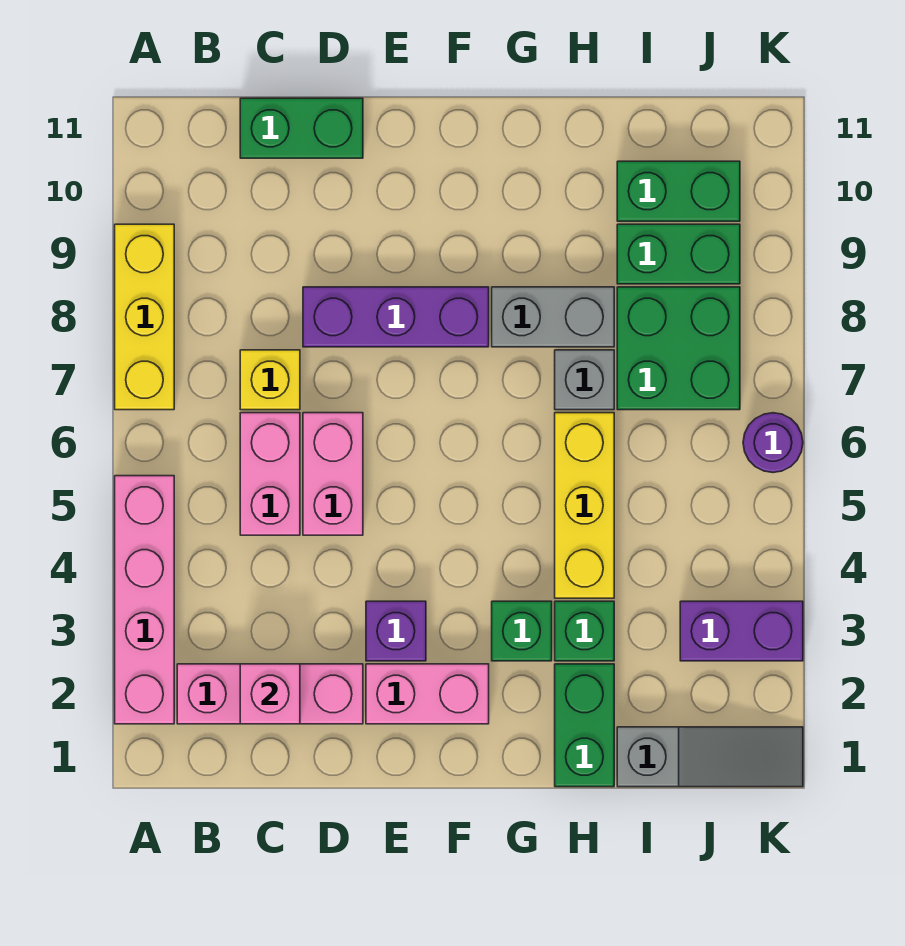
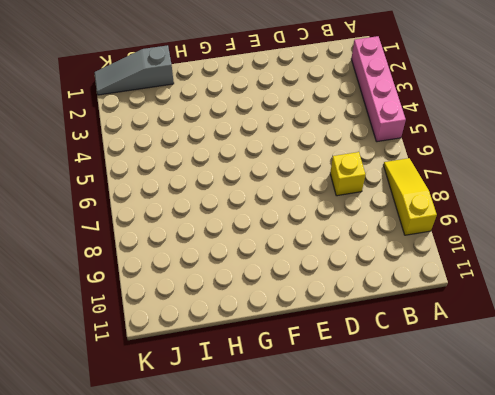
yellow slope A7:A9 level 1 top 9 -> yellow brick A7:A9 level 1
none -> pink brick B2:D2 level 1
none -> pink brick C5:C6 level 1
none -> green brick C11:D11 level 1

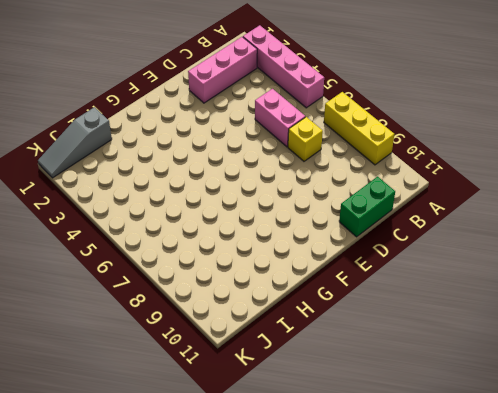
none -> pink brick D5:D6 level 1
none -> purple brick D8:F8 level 1
none -> pink brick E2:F2 level 1

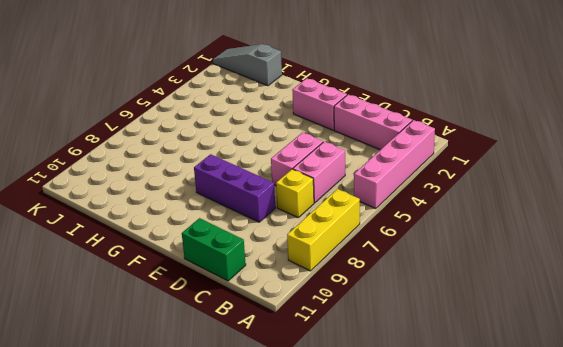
none -> purple brick E3 level 1
none -> green brick G3 level 1
none -> grey brick G8:H8 level 1

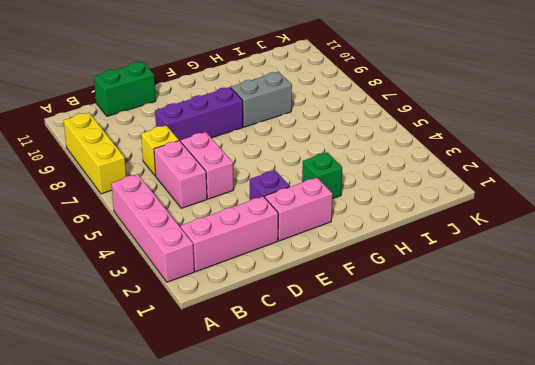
none -> green brick H1:H2 level 1
none -> green brick H3 level 1
none -> yellow brick H4:H6 level 1

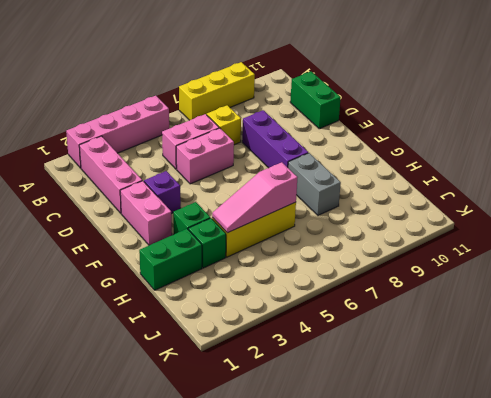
pink slope H4:H6 level 2 top 6 -> none
none -> grey brick H7 level 1
none -> grey slope I1:K1 level 1 top I
none -> green brick I7:J8 level 1

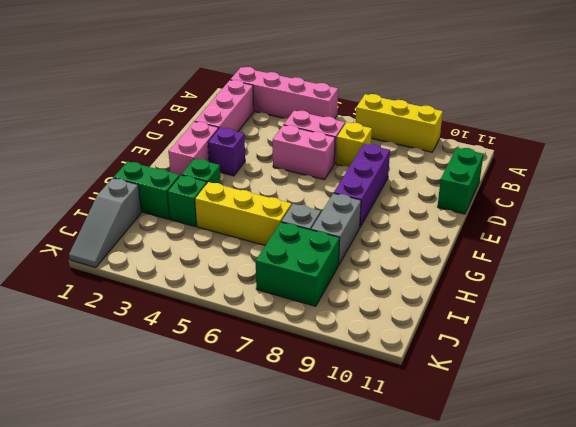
none -> green brick I9:J9 level 1
none -> green brick I10:J10 level 1
none -> purple brick J3:K3 level 1

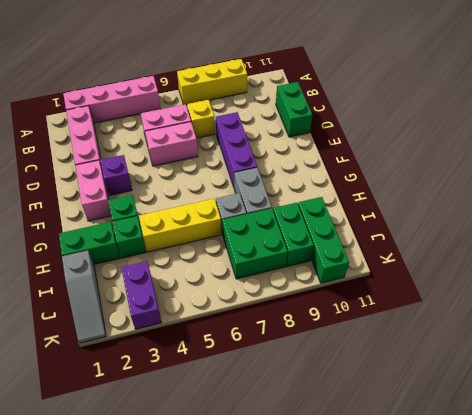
green brick I10:K10 level 1 -> green brick I10:J10 level 1
none -> purple round brick K6 level 1
none -> pink brick C2 level 2

